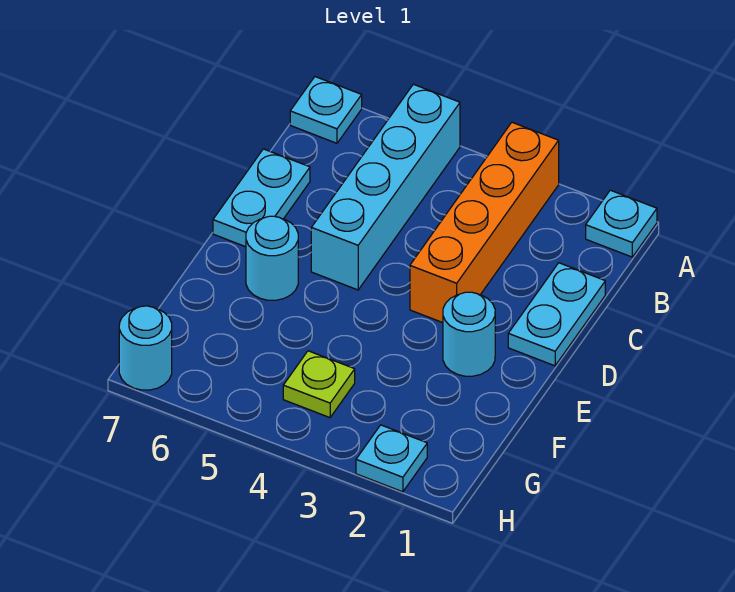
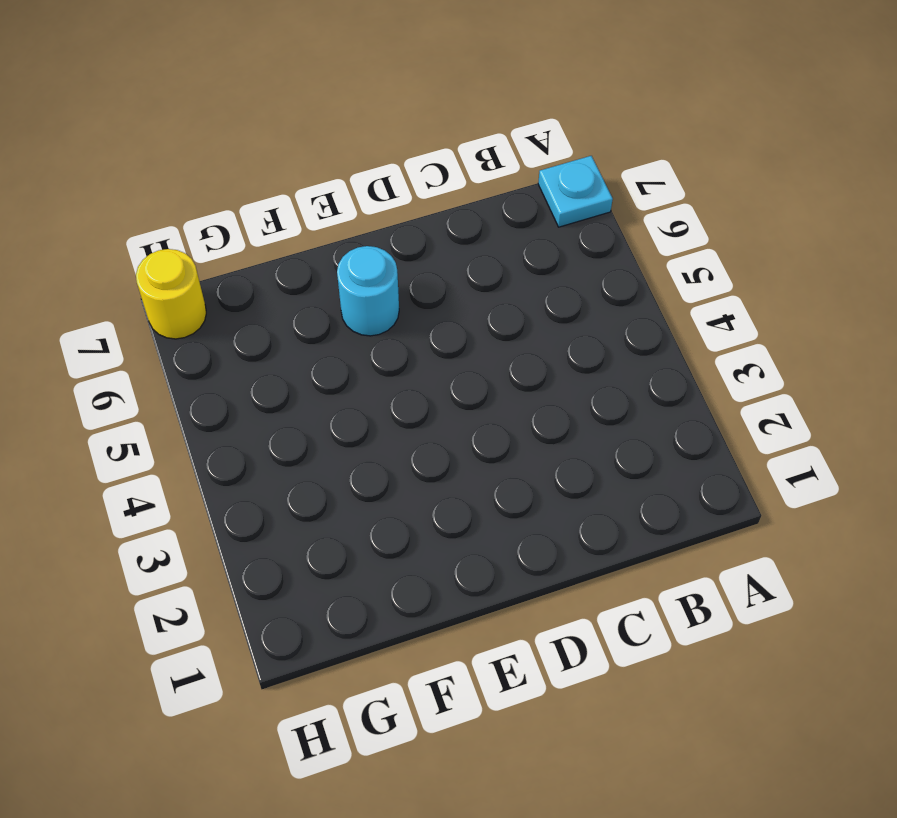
yellow round brick H7 level 1 -> cyan round brick H7 level 1
none -> cyan plate A1 level 1
none -> orange brick A3:D3 level 1

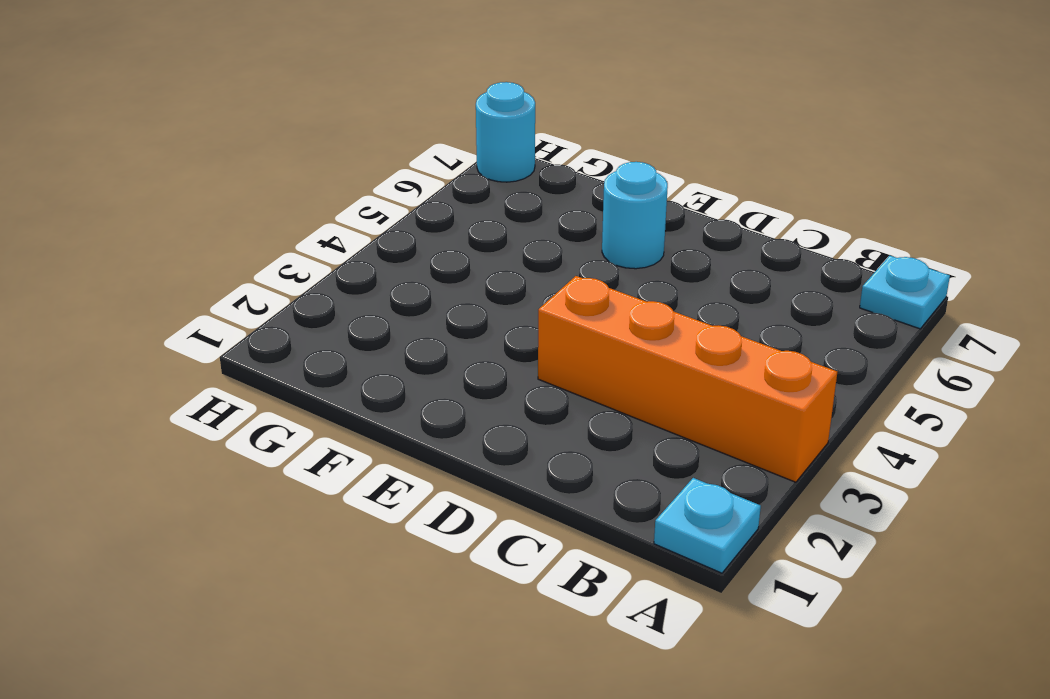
none -> cyan brick A5:D5 level 1
none -> cyan plate C1:D1 level 1

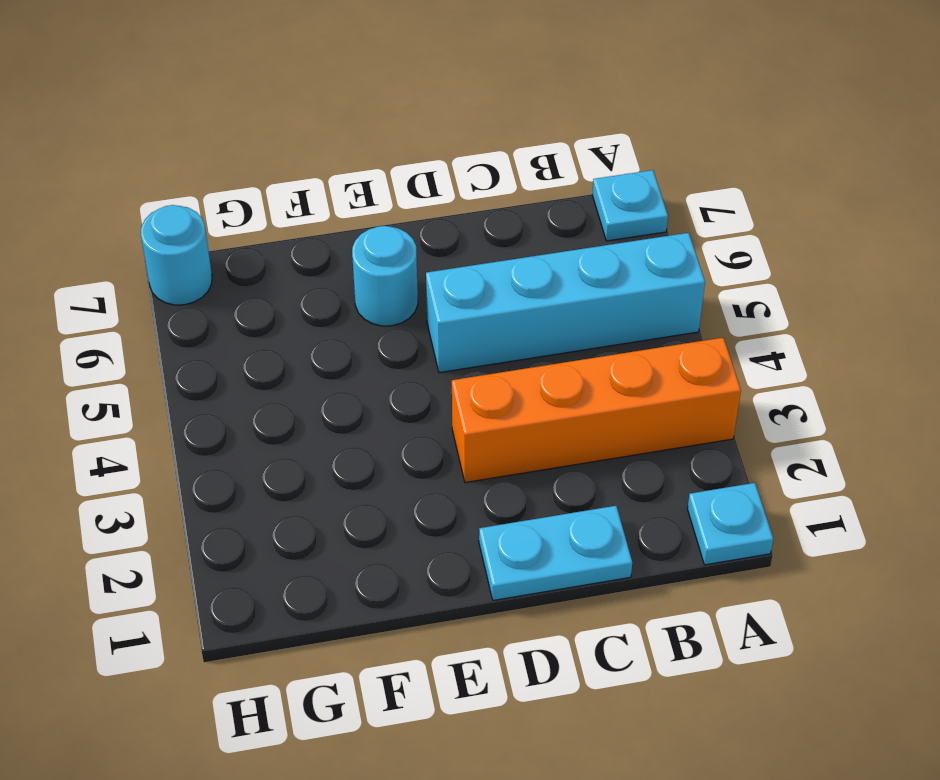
none -> cyan plate C7:D7 level 1
none -> cyan round brick E2 level 1

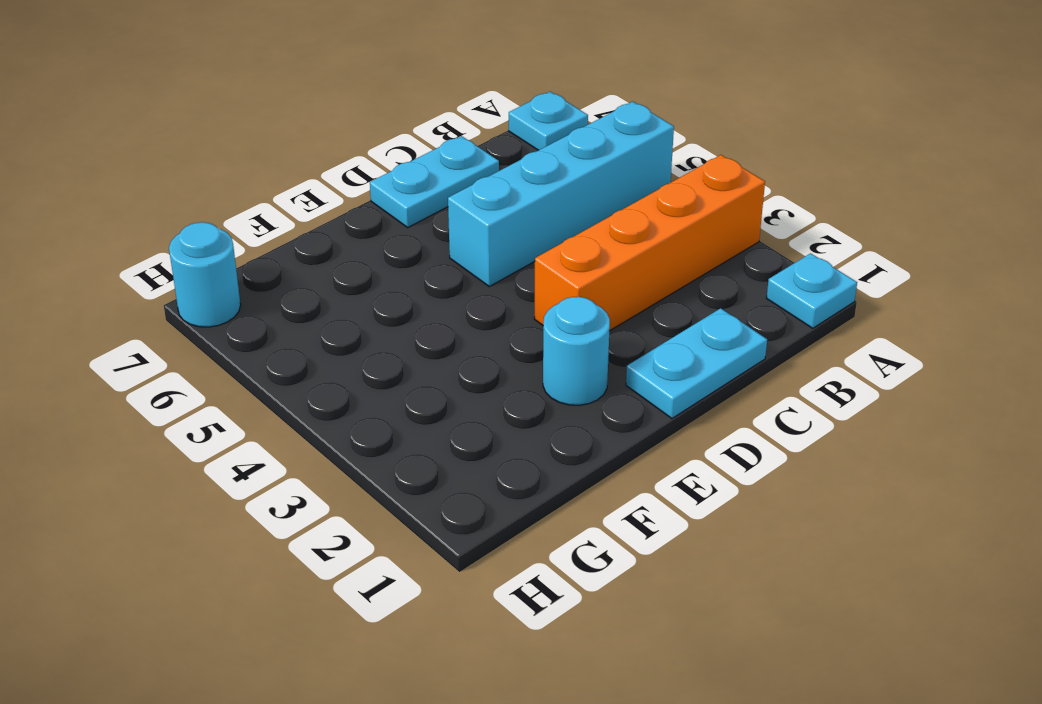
none -> cyan round brick E6 level 1
none -> lime plate G4 level 1

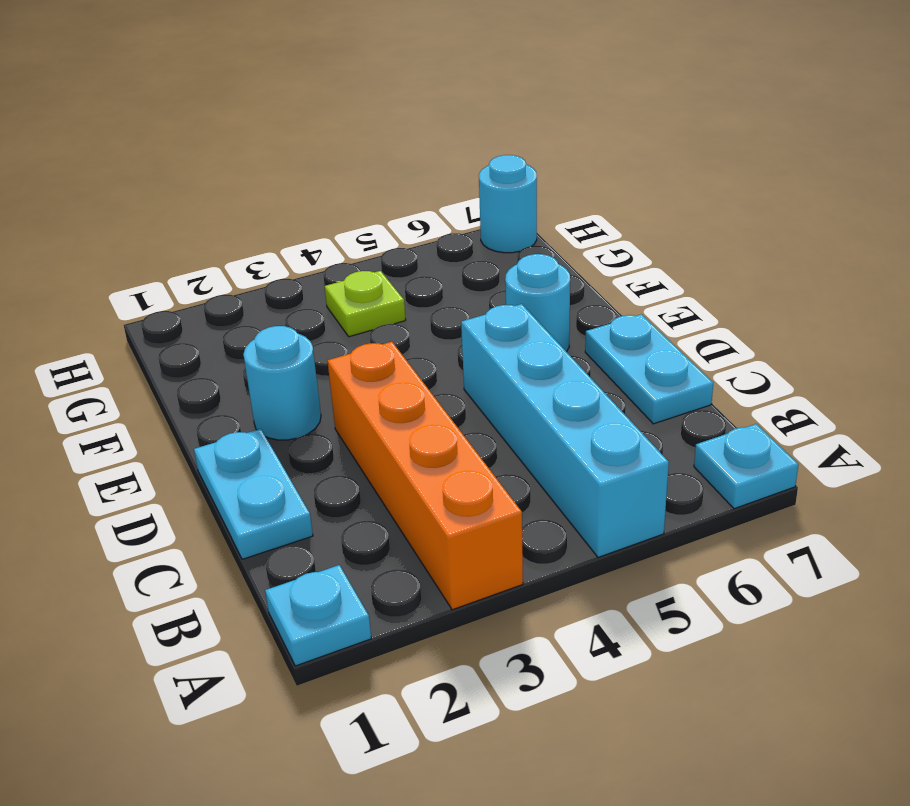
none -> cyan plate H2 level 1

